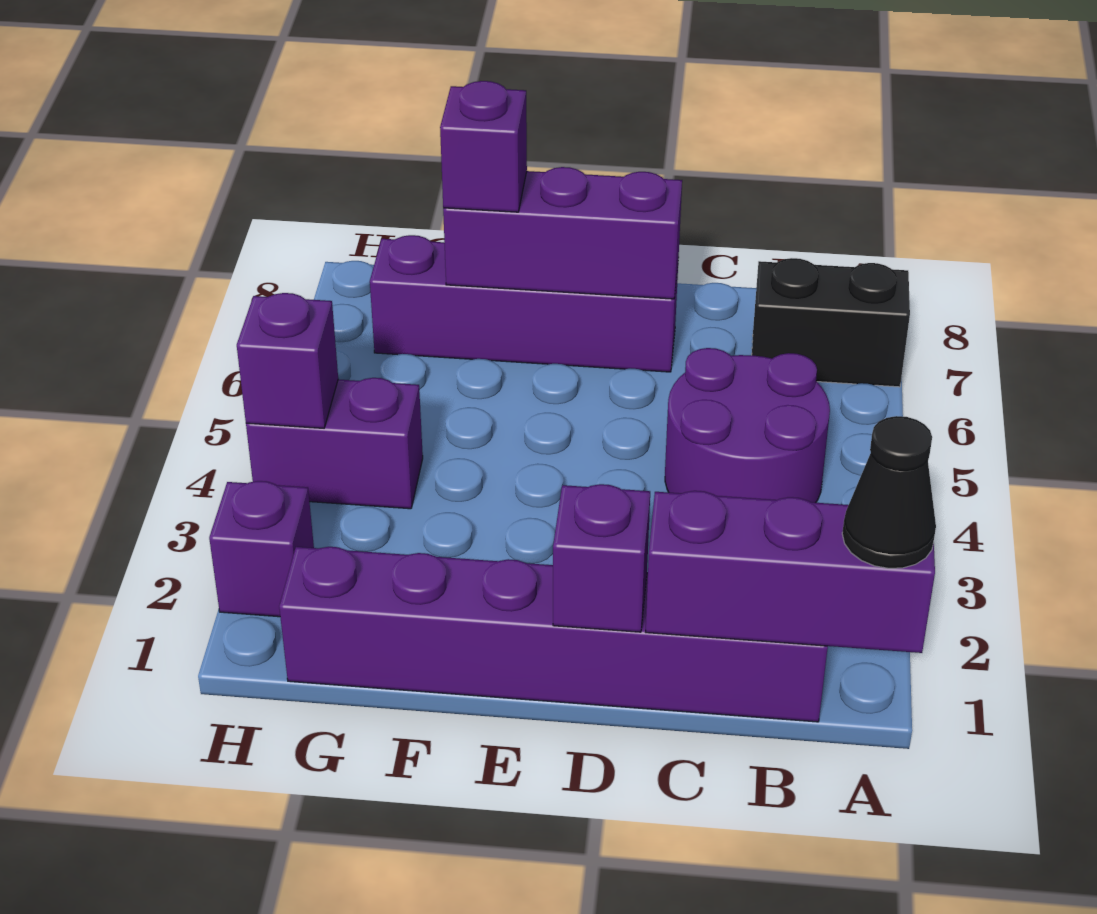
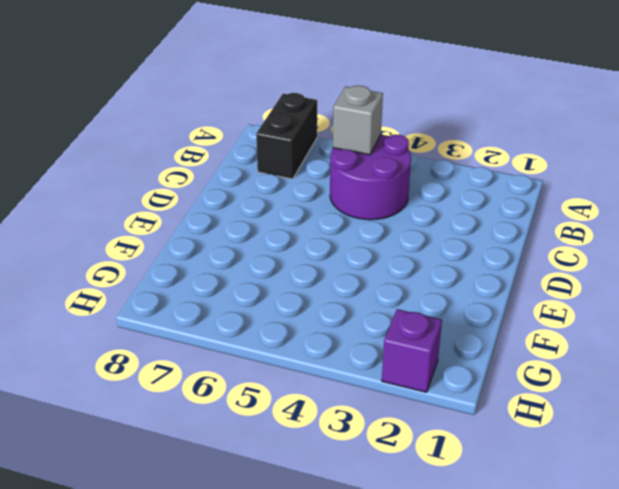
grey brick B5 level 2 -> none
none -> purple brick B1:G1 level 1
none -> purple brick D7:G7 level 1
none -> purple brick G4:H4 level 1

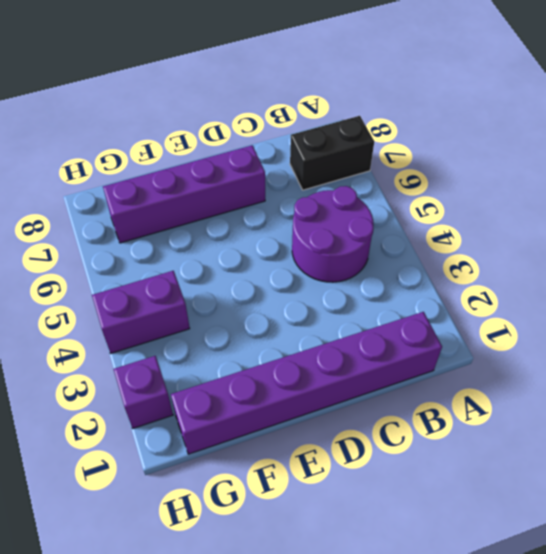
none -> purple brick A1:C1 level 2
none -> purple brick D1 level 2
none -> purple brick D7:F7 level 2

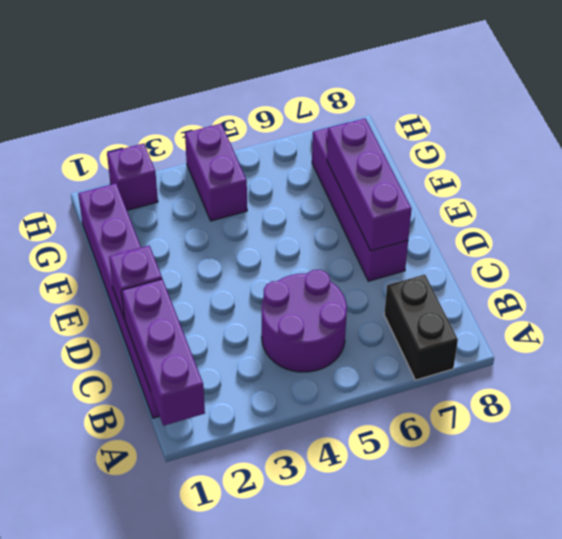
none -> purple brick H4 level 2
none -> black cone A1 level 3
none -> purple brick F7 level 3

